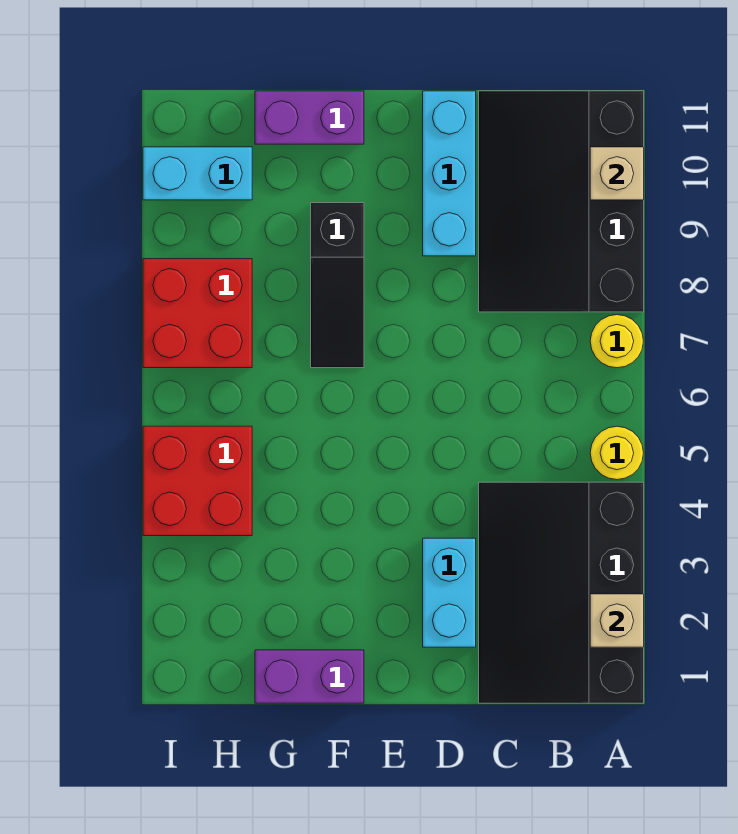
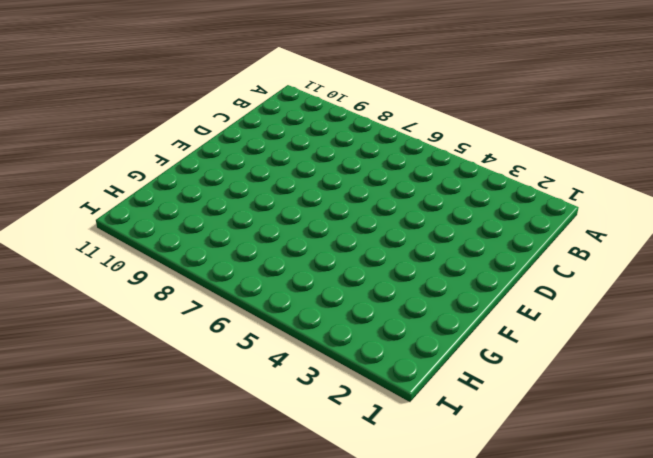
none -> black slope A1:C4 level 1 top A
none -> yellow round brick A5 level 1
none -> yellow round brick A7 level 1

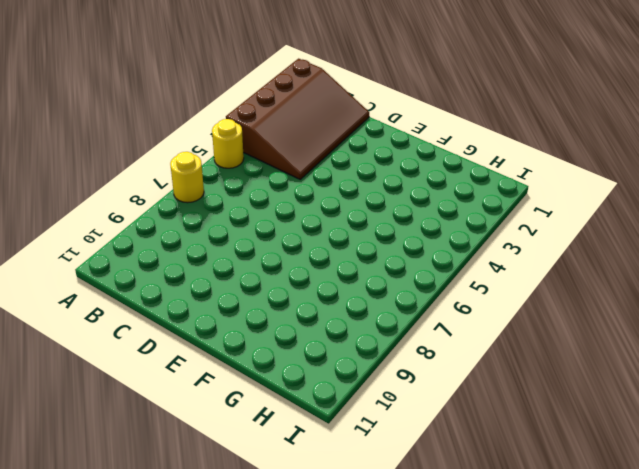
brown slope A1:C4 level 1 top A -> black slope A1:C4 level 1 top A
none -> black slope A8:C11 level 1 top A
none -> cyan brick D2:D3 level 1
none -> cyan brick D9:D11 level 1

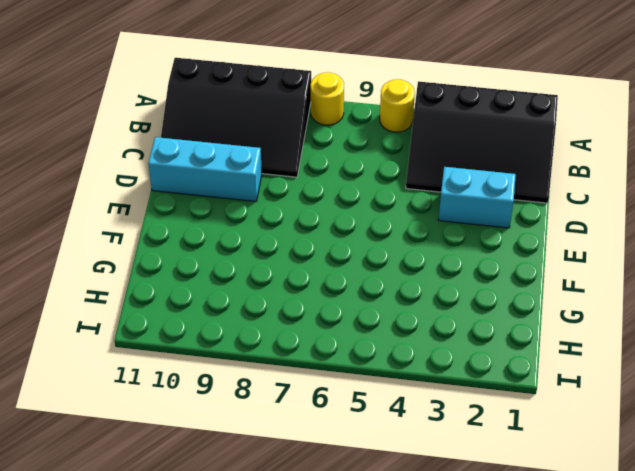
none -> purple brick F1:G1 level 1
none -> black slope F7:F9 level 1 top 9
none -> purple brick F11:G11 level 1

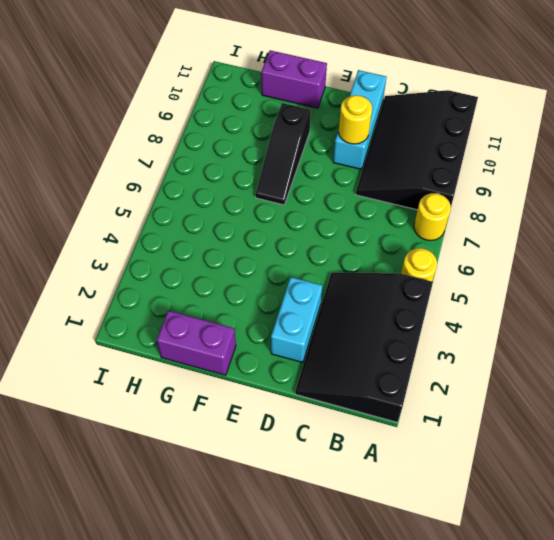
yellow round brick D9 level 2 -> none
none -> red brick H4:I5 level 1
none -> red brick H7:I8 level 1
none -> cyan brick H10:I10 level 1

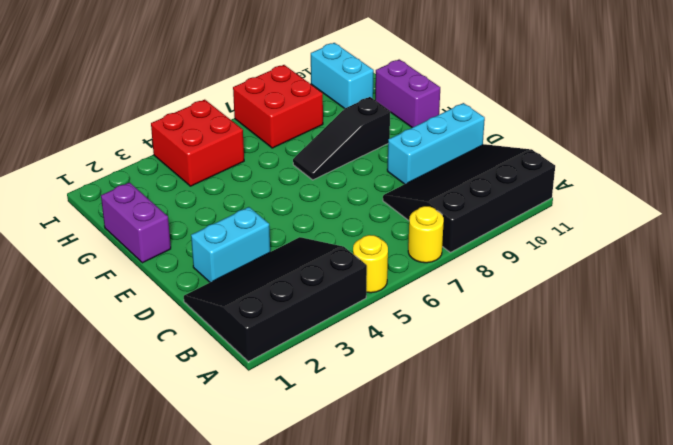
none -> tan brick A2 level 2
none -> tan brick A10 level 2

